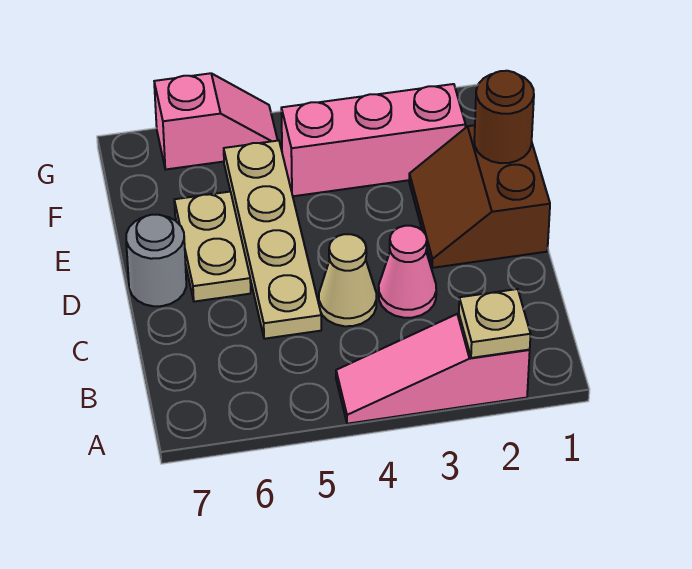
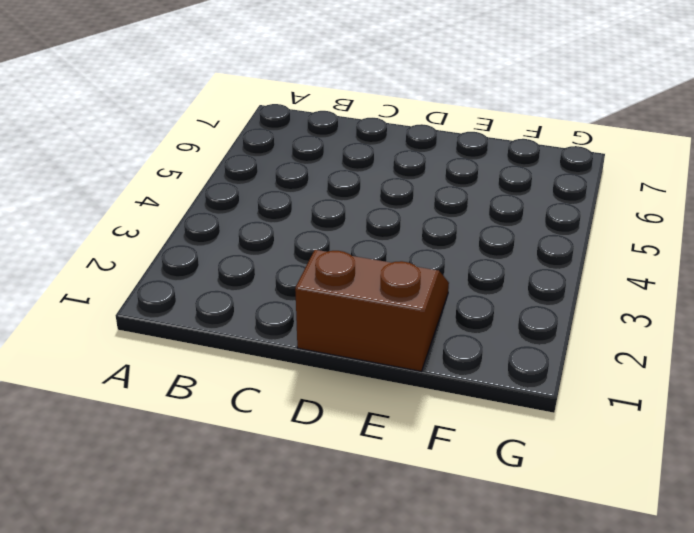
none -> pink slope A2:A4 level 1 top 2
none -> pink cone C3 level 1

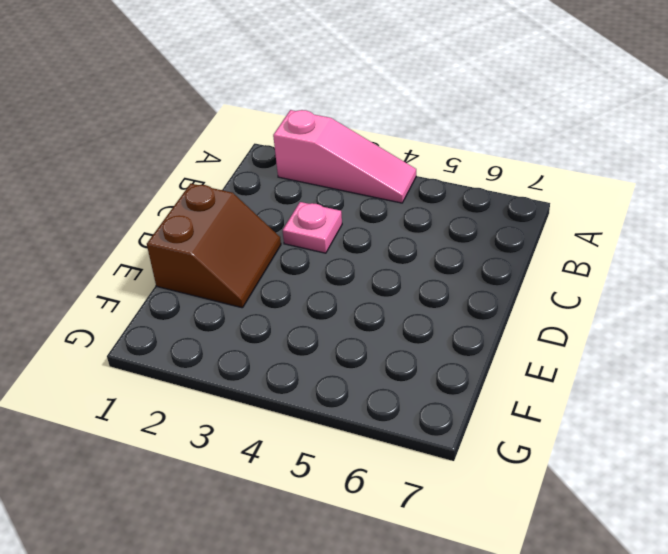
pink plate C3 level 1 -> pink cone C3 level 1
none -> tan cone C4 level 1
none -> tan plate C5:F5 level 1

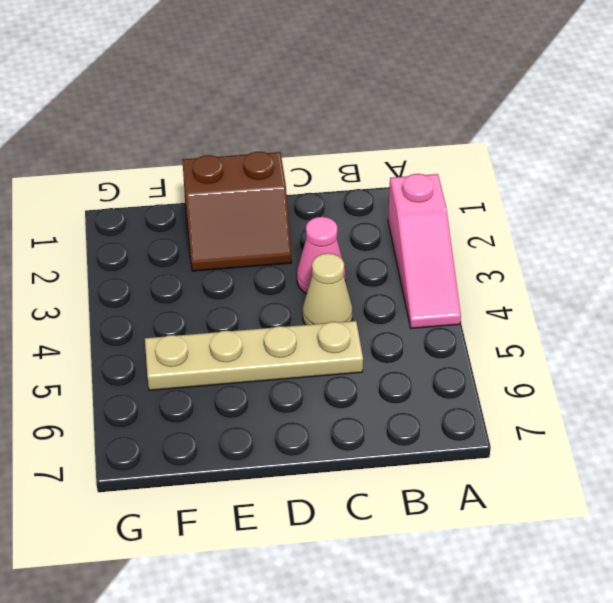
none -> tan plate D6:E6 level 1
none -> grey round brick D7 level 1

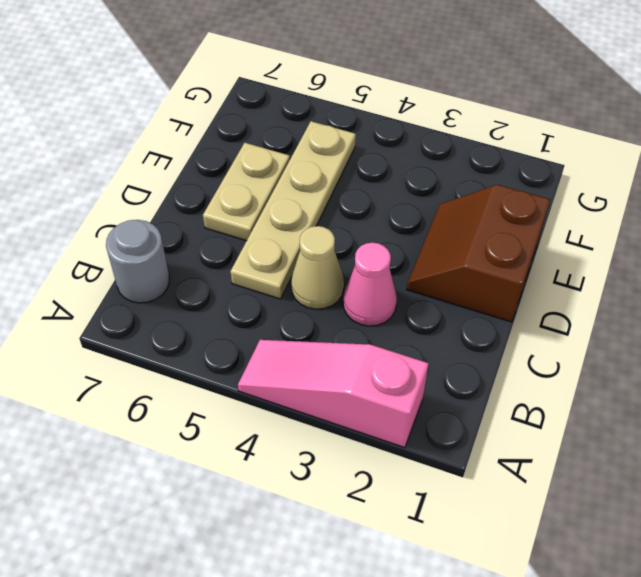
grey round brick B7 level 1 -> grey round brick D7 level 1
none -> pink brick F2:F4 level 1
none -> pink slope G5:G6 level 1 top 6

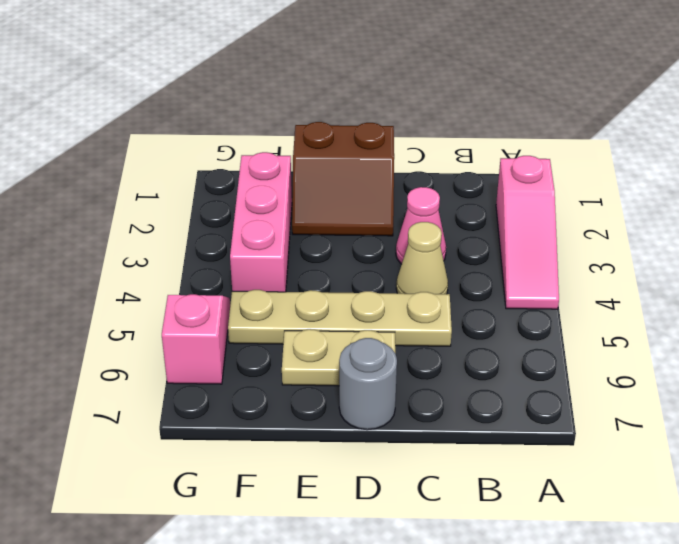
none -> tan plate A2 level 2
none -> brown round brick E1 level 2

